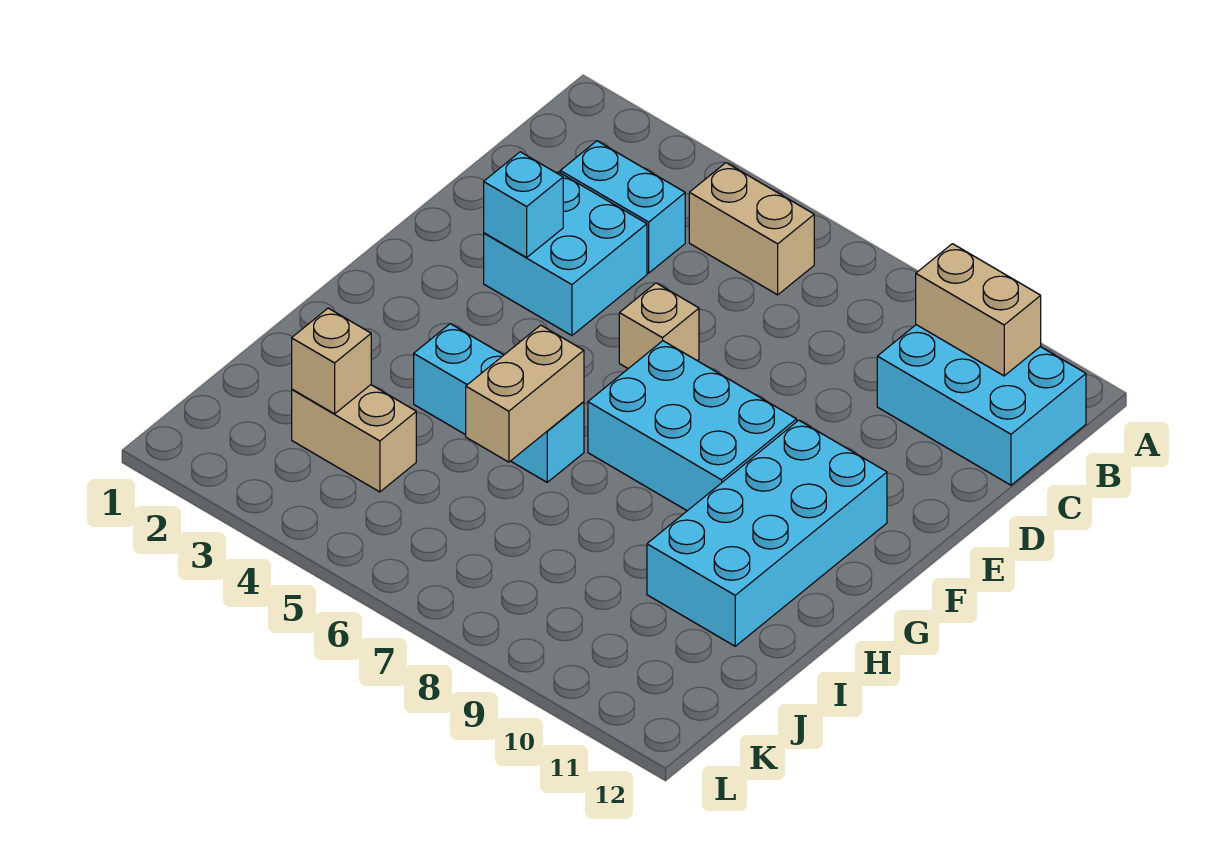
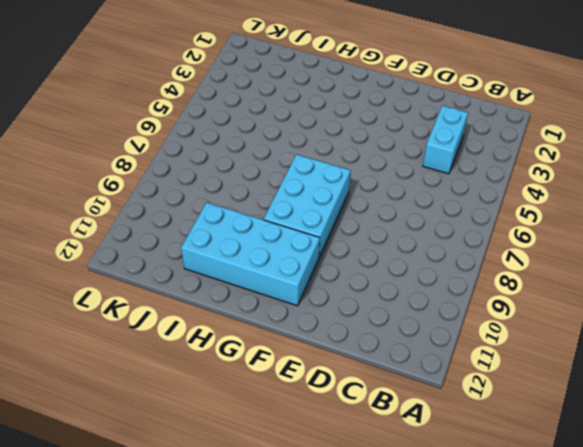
none -> tan brick B5:B6 level 1
none -> cyan brick B10:C12 level 1
none -> cyan brick D3:E4 level 1

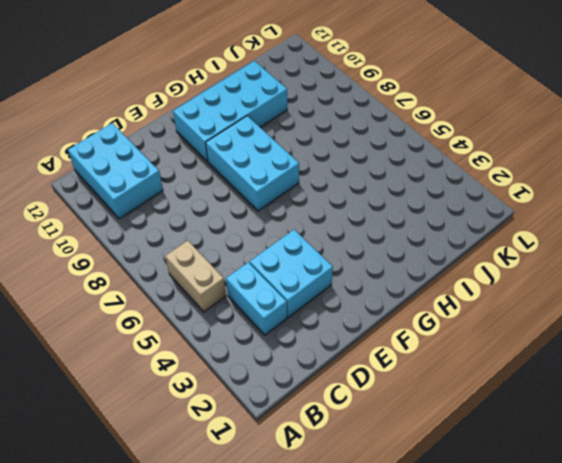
none -> tan brick E6 level 1
none -> cyan brick H4:H6 level 1
none -> tan brick J3:J4 level 1

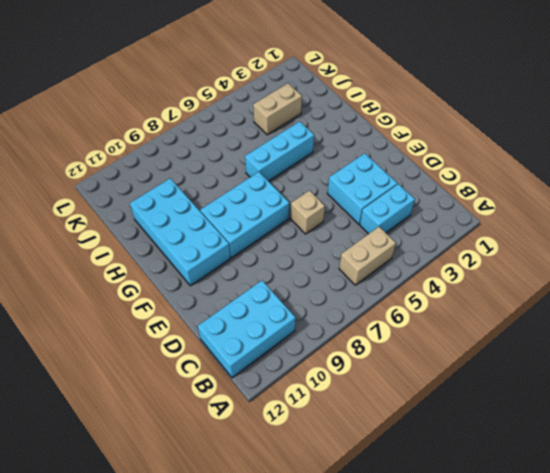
none -> tan brick B10:B11 level 2
none -> cyan brick E3 level 2
none -> tan brick H6:I6 level 2

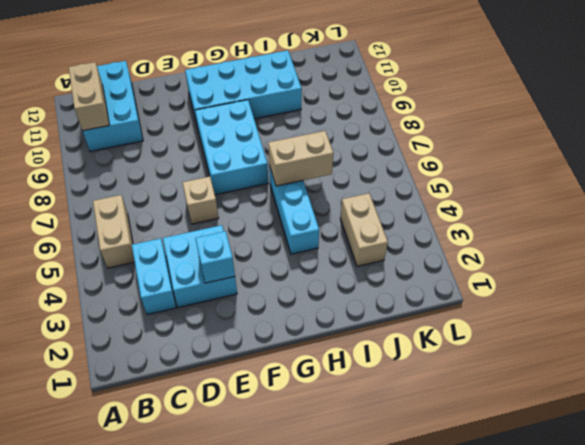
none -> tan brick J3 level 2

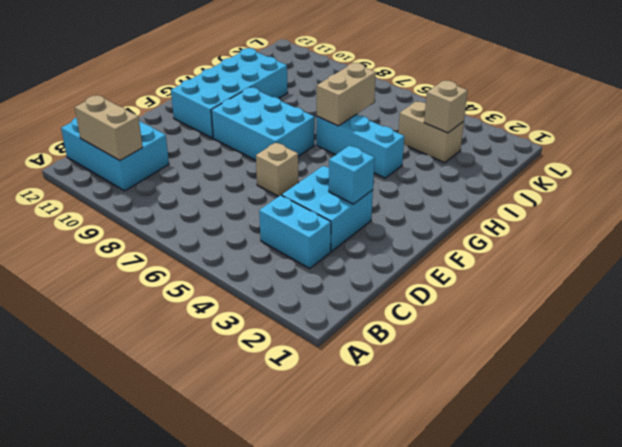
none -> tan brick B5:B6 level 1

